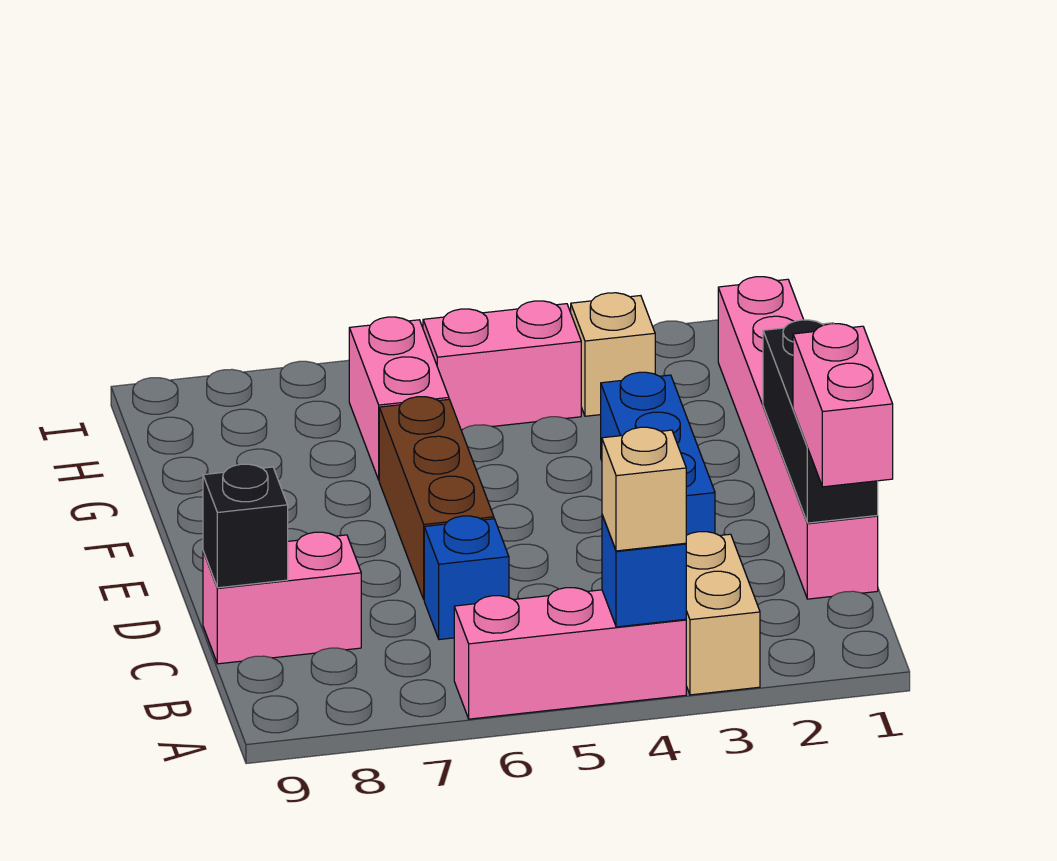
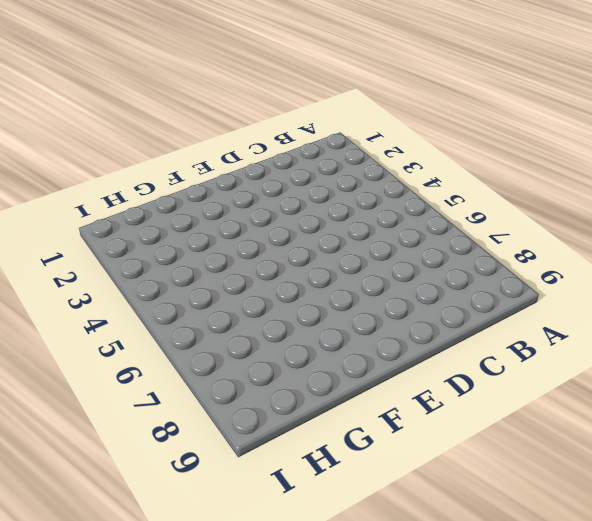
none -> tan brick A3:B3 level 1
none -> pink brick A4:A6 level 1
none -> pink brick C1:H1 level 1

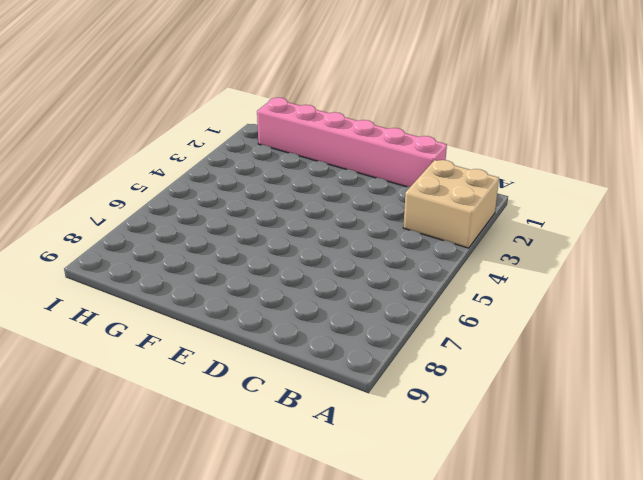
tan brick A2:B3 level 1 -> tan brick A3:B3 level 1
none -> pink brick A4:A6 level 1
none -> blue brick C6 level 1
none -> pink brick C8:C9 level 1

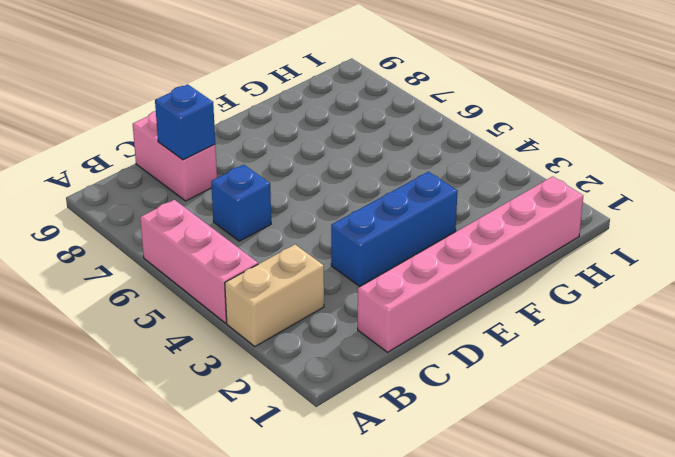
blue brick C8 level 2 -> blue brick A4 level 2
none -> brown brick D6:F6 level 1
none -> pink brick G6:H6 level 1
none -> tan brick H3 level 1

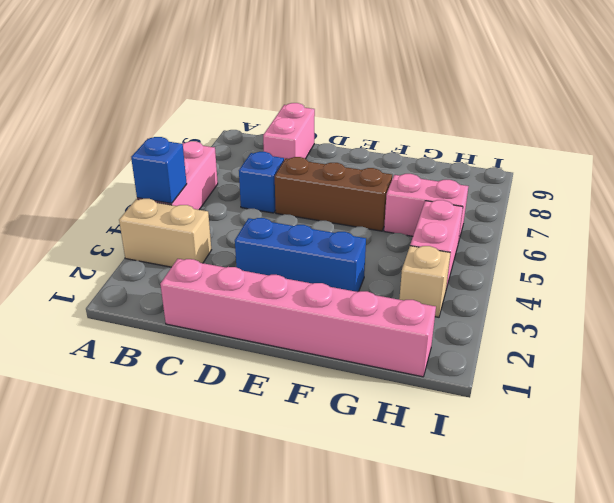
none -> black brick C1:E1 level 2
none -> black brick C9 level 2
none -> tan brick A4 level 3

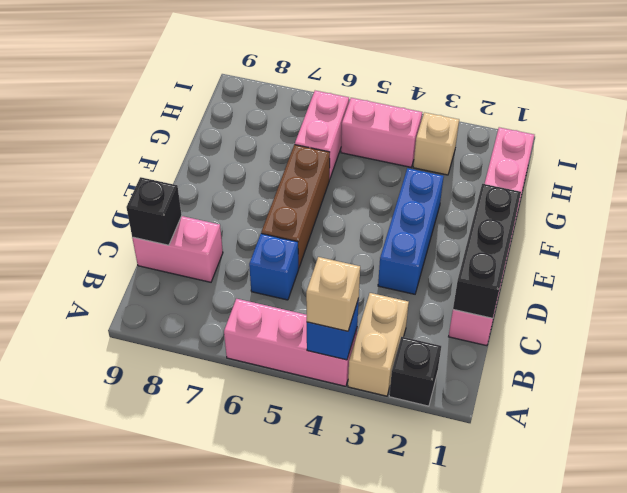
black brick A2 level 1 -> none
none -> pink brick B1:C1 level 3

